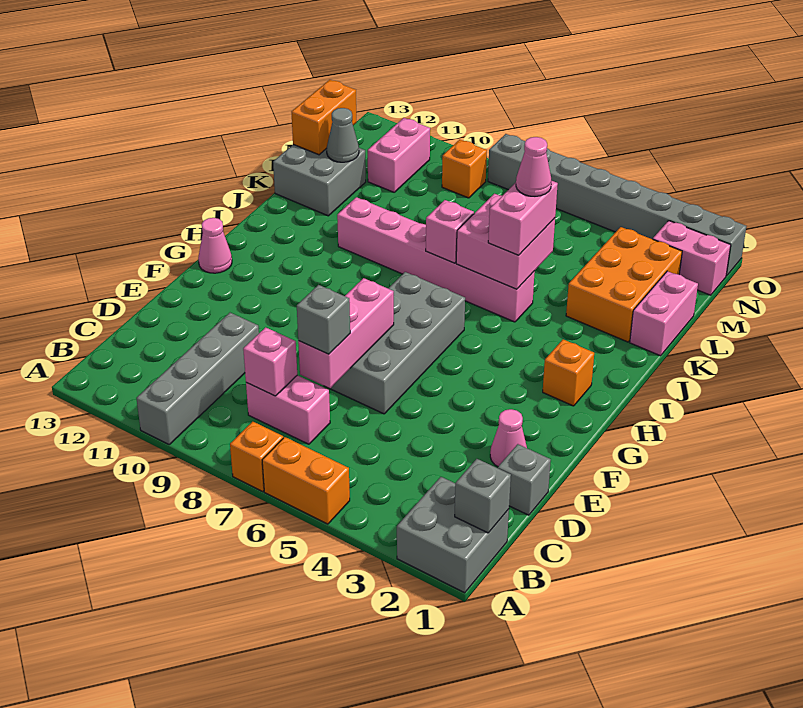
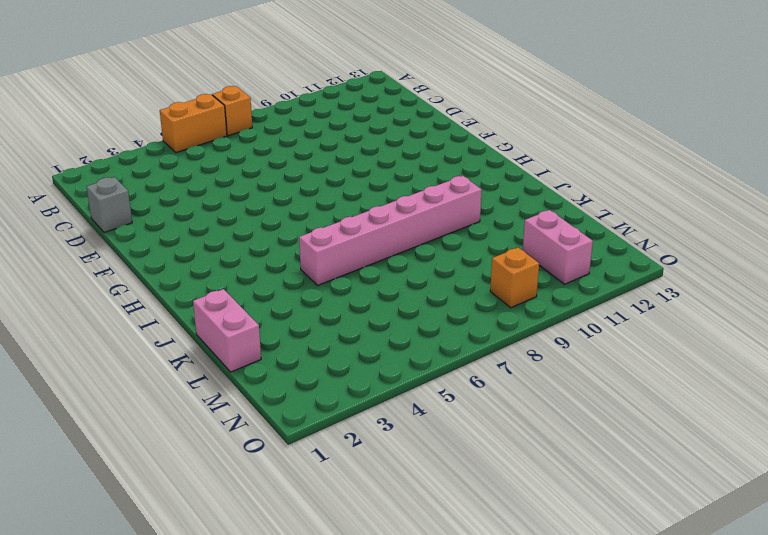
none -> grey brick A1:B2 level 1
none -> grey brick A10:D10 level 1
none -> pink brick C7:C8 level 1

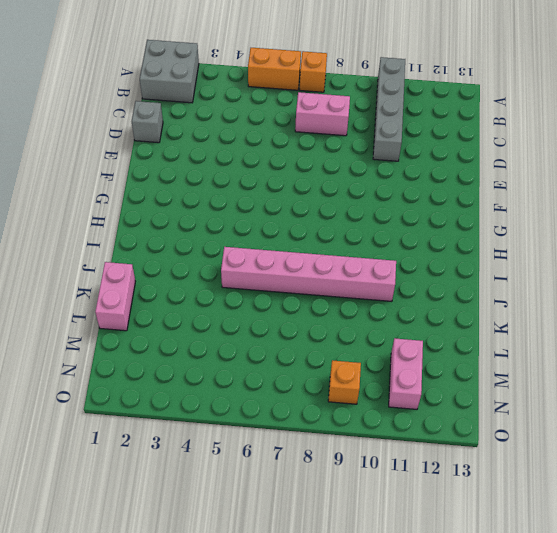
none -> pink cone E2 level 1
none -> grey brick E6:H7 level 1
none -> pink cone G13 level 1

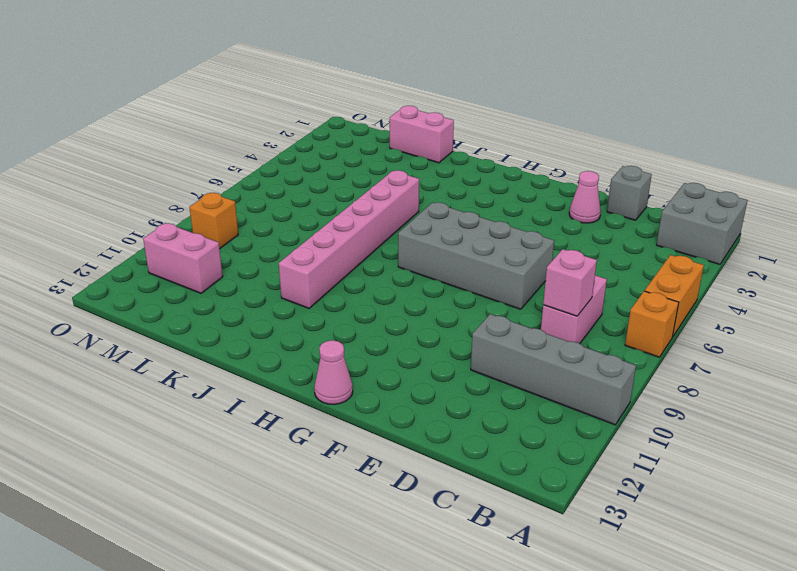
none -> orange brick H2 level 1
none -> orange brick K2:M3 level 1
none -> grey brick K12:L13 level 1

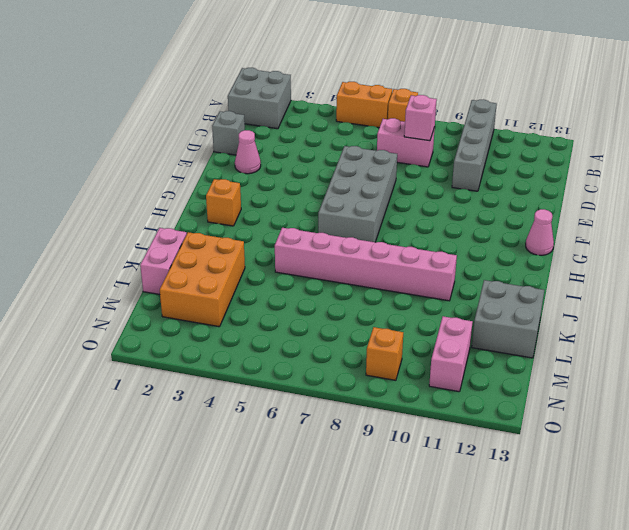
none -> pink brick N1:N2 level 1
none -> grey brick O1:O8 level 1
none -> grey brick B1 level 2

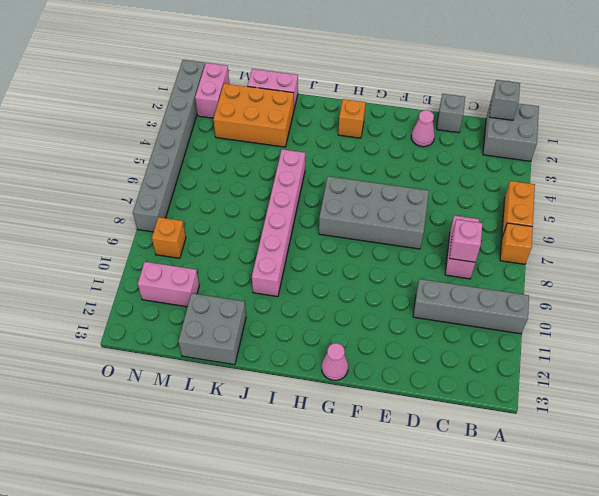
none -> pink brick D7:F7 level 2
none -> pink brick J5:K6 level 2
none -> pink brick J7 level 2

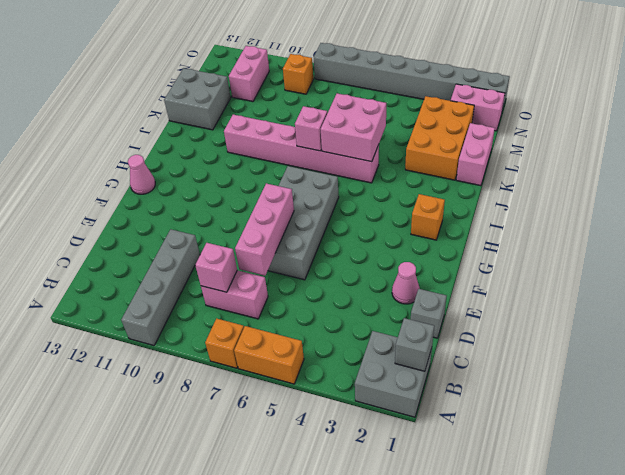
none -> grey cone L12 level 2
none -> orange brick L13:M13 level 2
none -> grey brick D7 level 3

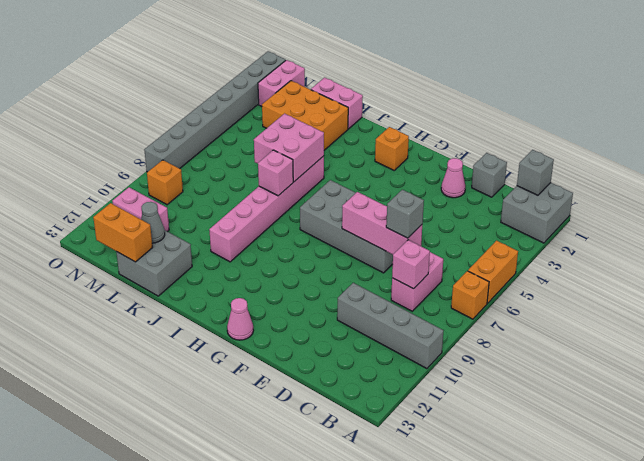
none -> pink brick J5:K5 level 3
none -> pink cone K5 level 4

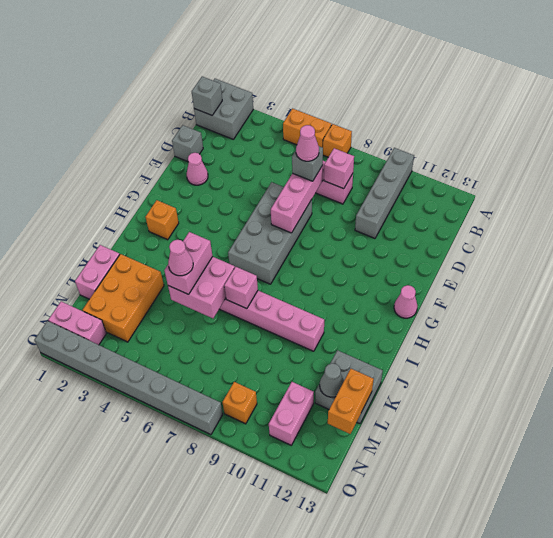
pink cone D7 level 4 -> none

